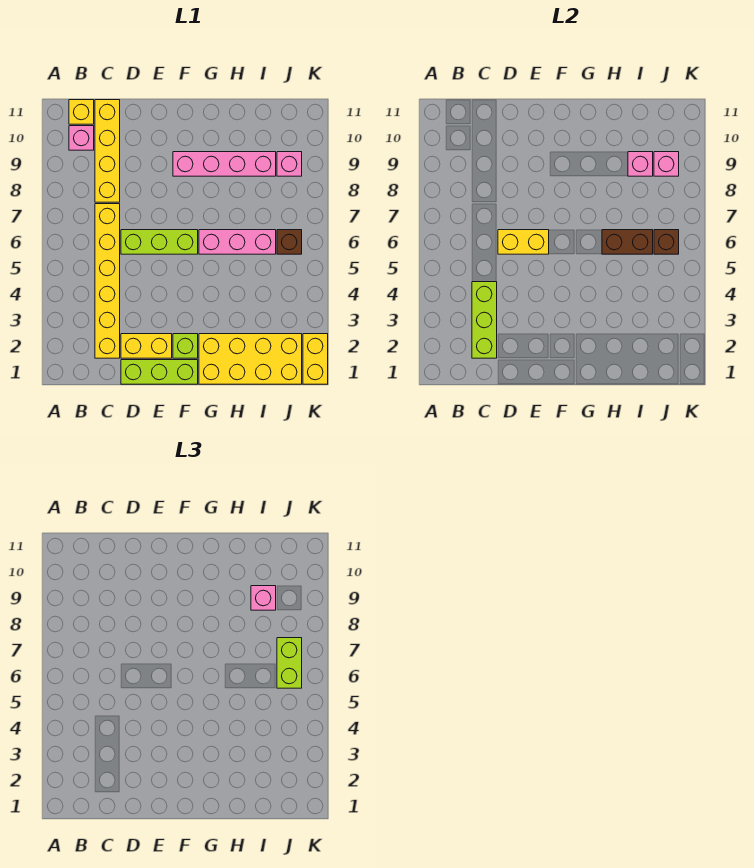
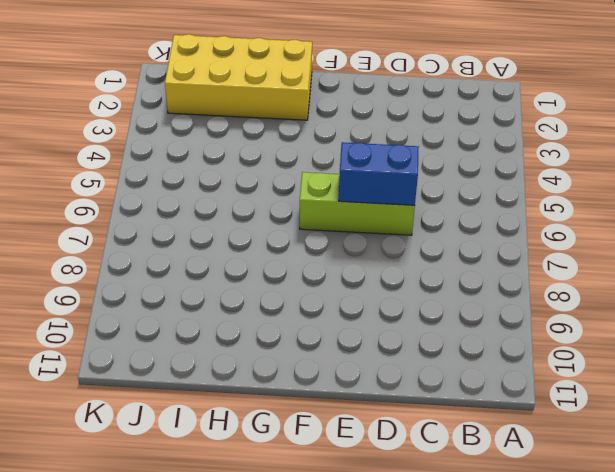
blue brick D6:E6 level 2 -> yellow brick D6:E6 level 2
none -> pink brick B10 level 1
none -> yellow brick B11 level 1
none -> yellow brick C2:C7 level 1

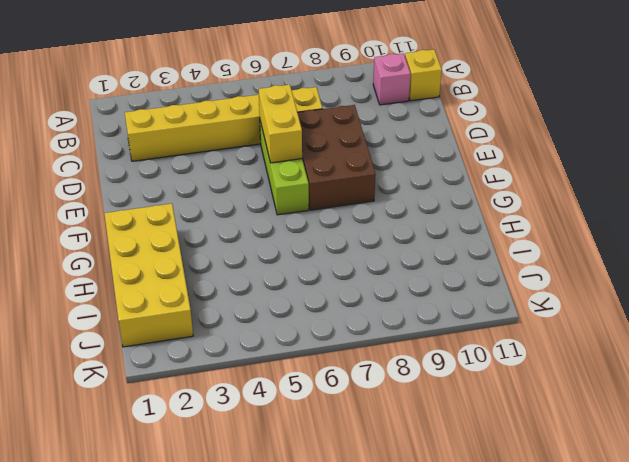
brown brick D7:F8 level 1 -> none
none -> yellow brick C8:C11 level 1
none -> lime brick D1:F1 level 1
none -> yellow brick D2:E2 level 1

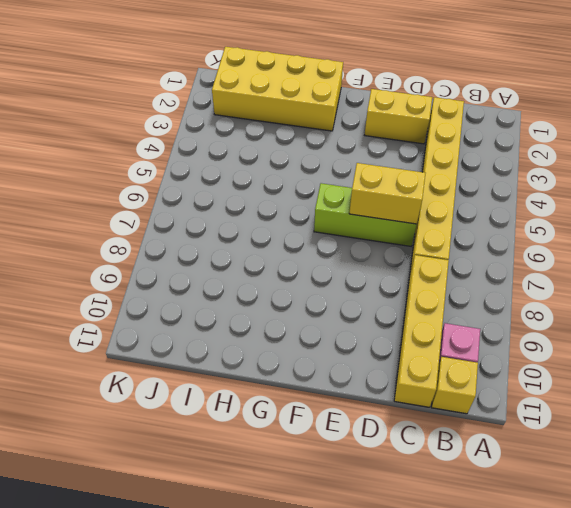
none -> lime brick D1:F1 level 1
none -> lime brick F2 level 1
none -> pink brick F9:I9 level 1

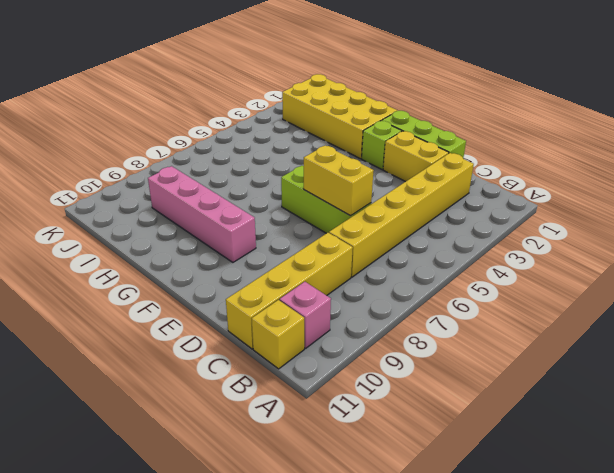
none -> pink brick G6:I6 level 1
none -> brown brick J6 level 1
none -> pink brick J9 level 1

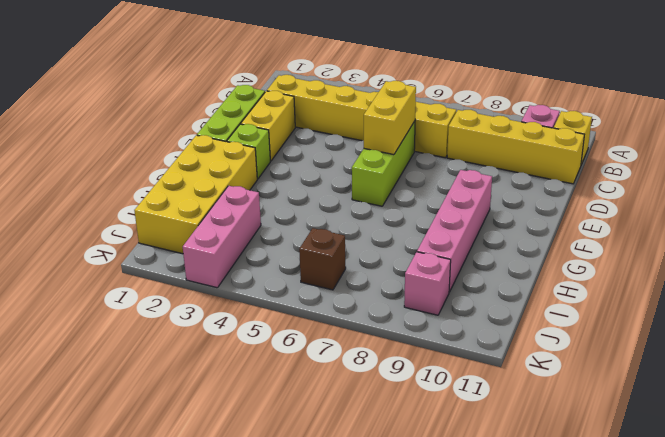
pink brick I3:K3 level 1 -> pink brick G6:I6 level 1
none -> yellow brick K1:K2 level 1
none -> lime brick C2:C4 level 2
none -> brown brick H6:I6 level 2

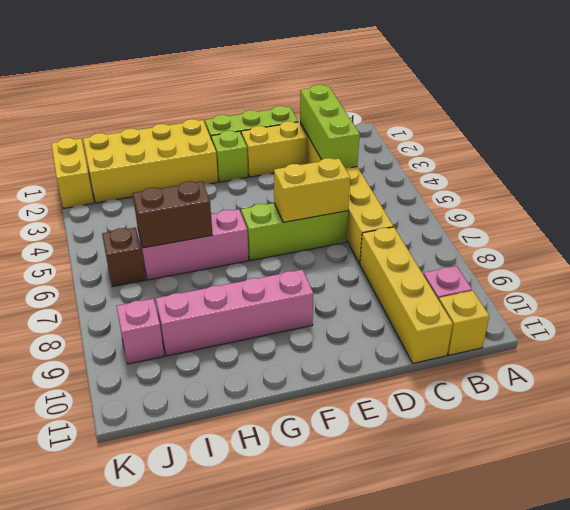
none -> pink brick I9 level 2
none -> brown brick J6 level 2
none -> pink brick J9 level 2

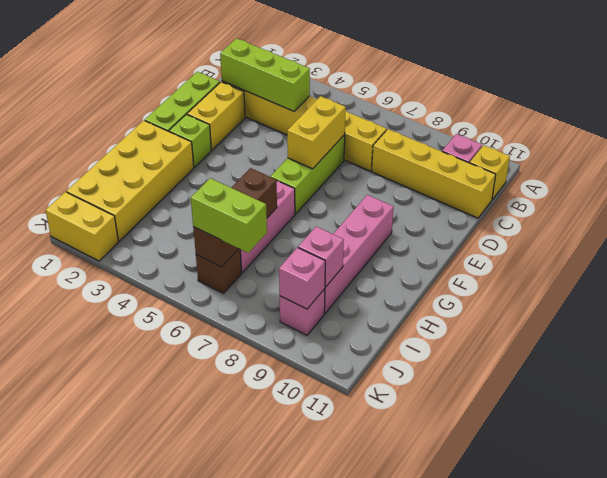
none -> pink brick I9 level 3

